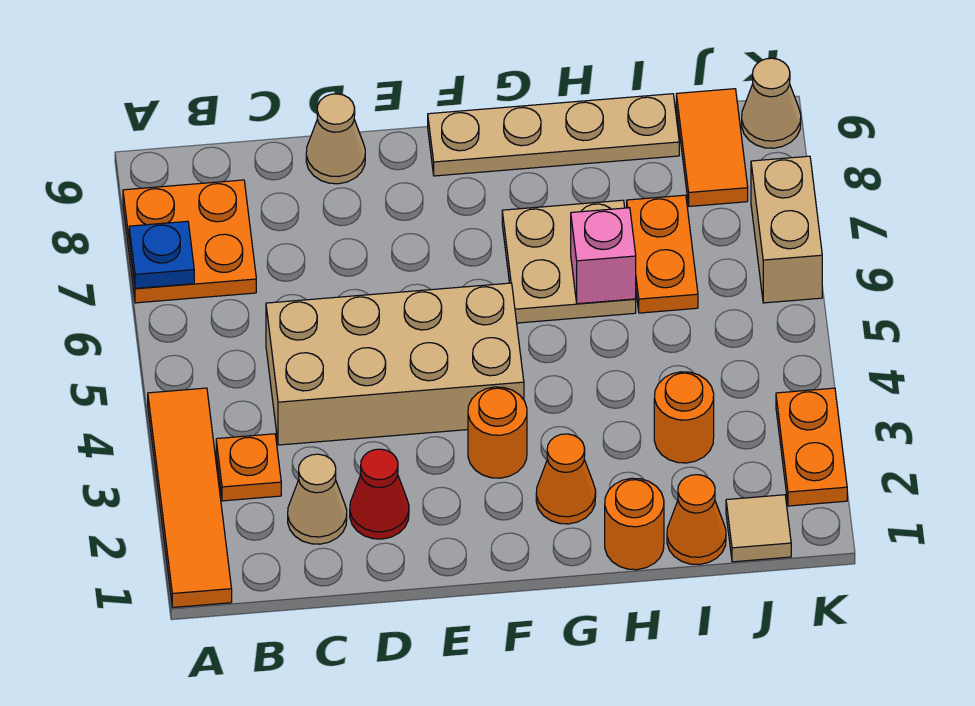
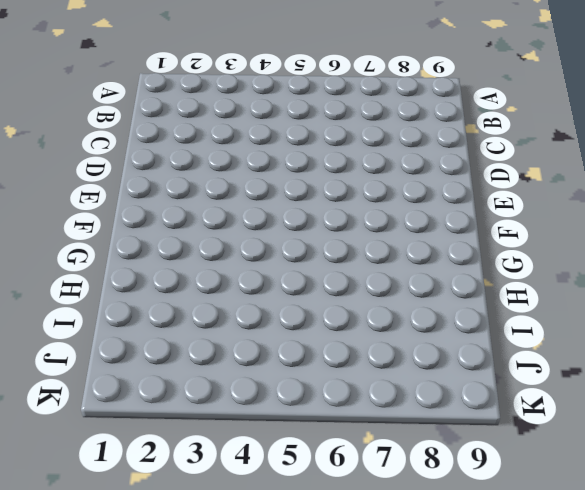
none -> orange tile A1:A4 level 1
none -> orange plate A7:B8 level 1
none -> orange plate B3 level 1

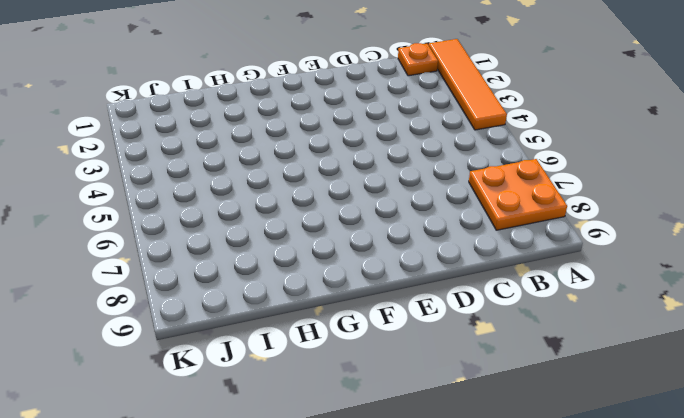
orange plate B1 level 1 -> orange plate B3 level 1
none -> tan cone C2 level 1
none -> tan brick C4:F5 level 1
none -> red cone D2 level 1

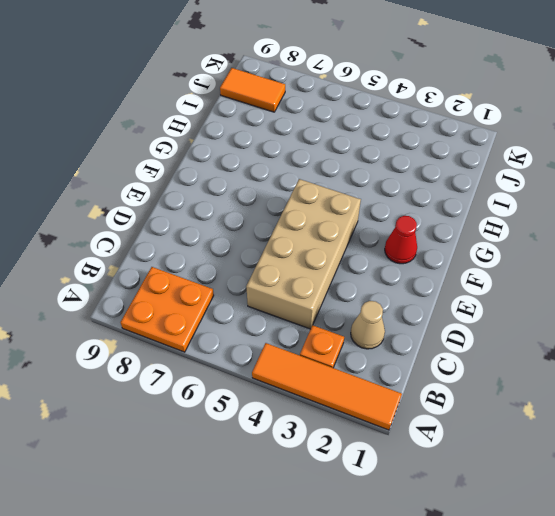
red cone F2 level 1 -> red cone D2 level 1
none -> tan cone D9 level 1
none -> orange round brick F3 level 1
none -> tan plate F9:I9 level 1

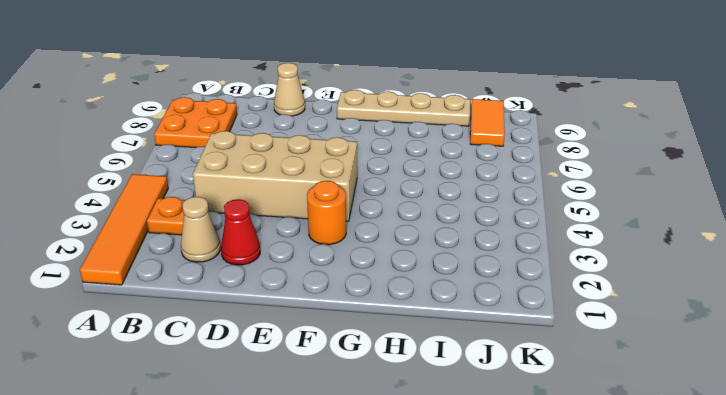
none -> orange cone G2 level 1
none -> tan plate G6:H7 level 1
none -> orange round brick H1 level 1

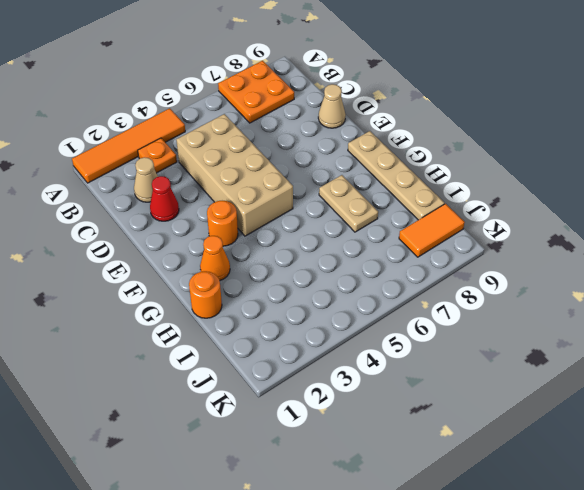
tan plate G7:H7 level 1 -> tan plate G6:H7 level 1
none -> orange cone I1 level 1
none -> orange round brick I3 level 1
none -> orange plate I6:I7 level 1

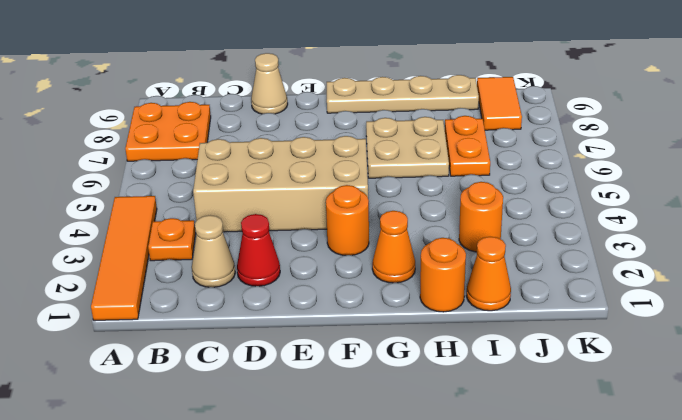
none -> tan tile J1 level 1
none -> orange plate K2:K3 level 1
none -> tan brick K6:K7 level 1

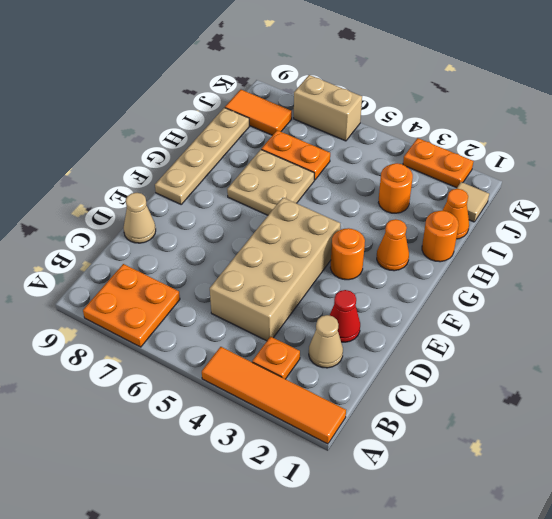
none -> tan cone K9 level 1
none -> blue plate A7 level 2
none -> pink brick H6 level 2

